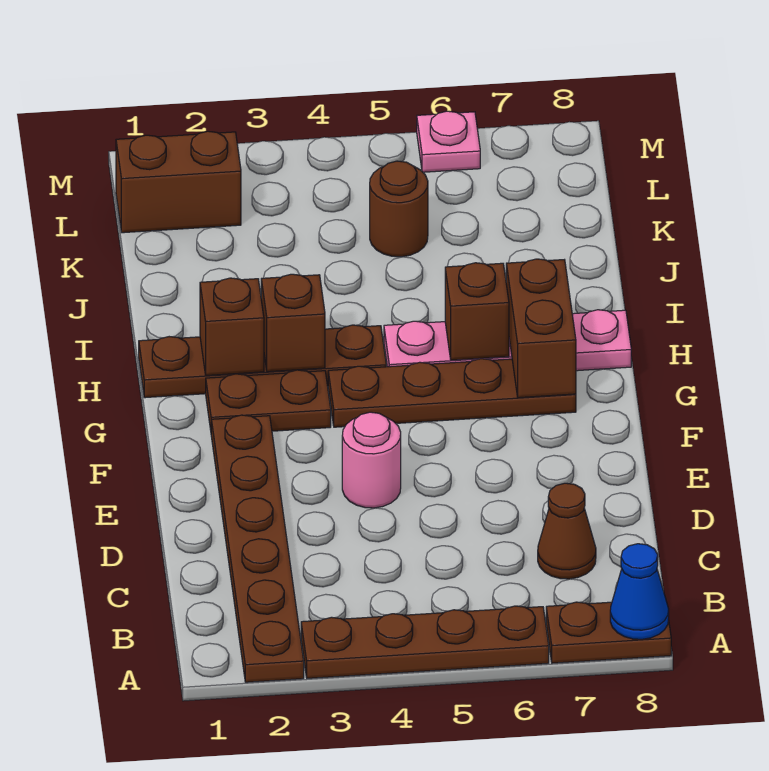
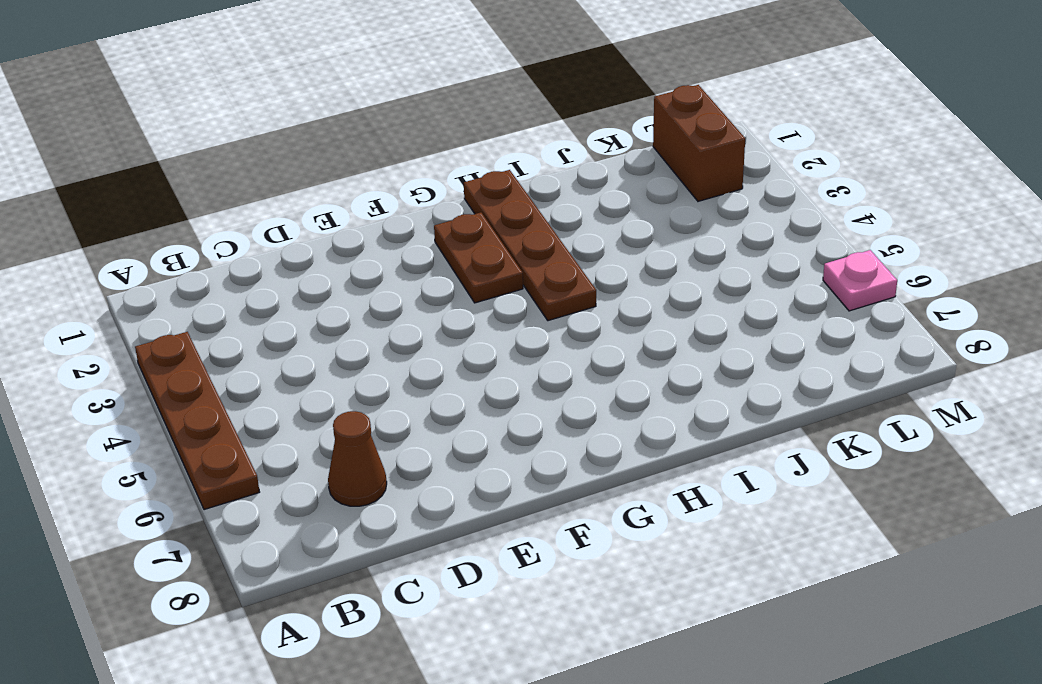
none -> brown plate A2:F2 level 1
none -> brown plate A7:A8 level 1
none -> pink round brick E4 level 1

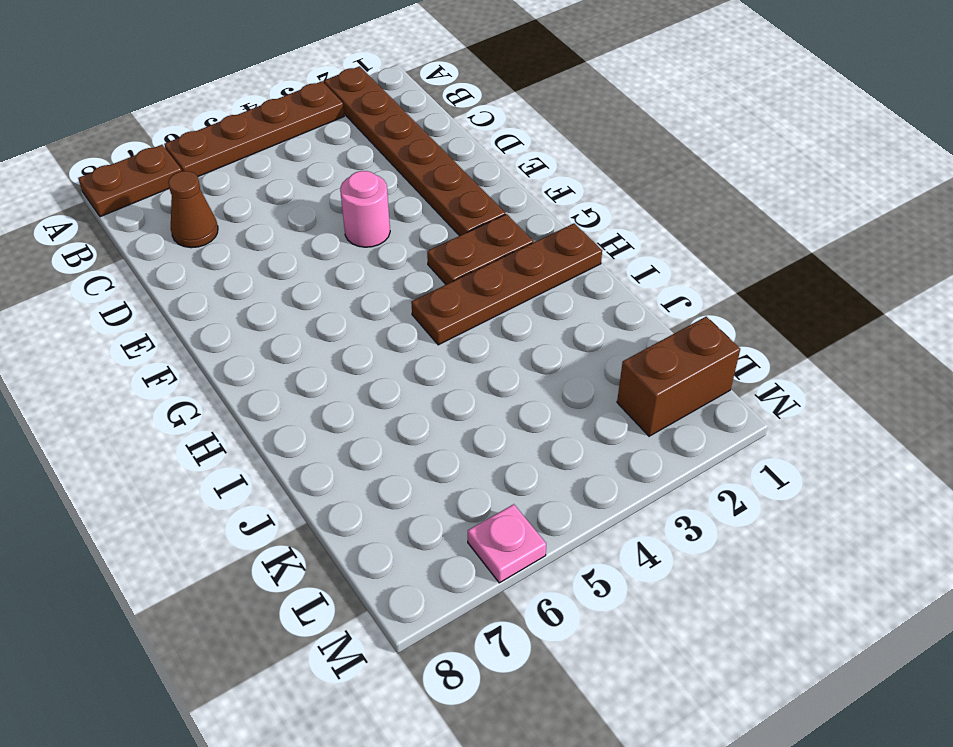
none -> brown plate G4:G7 level 1
none -> pink plate H5:H8 level 1
none -> brown round brick K5 level 1

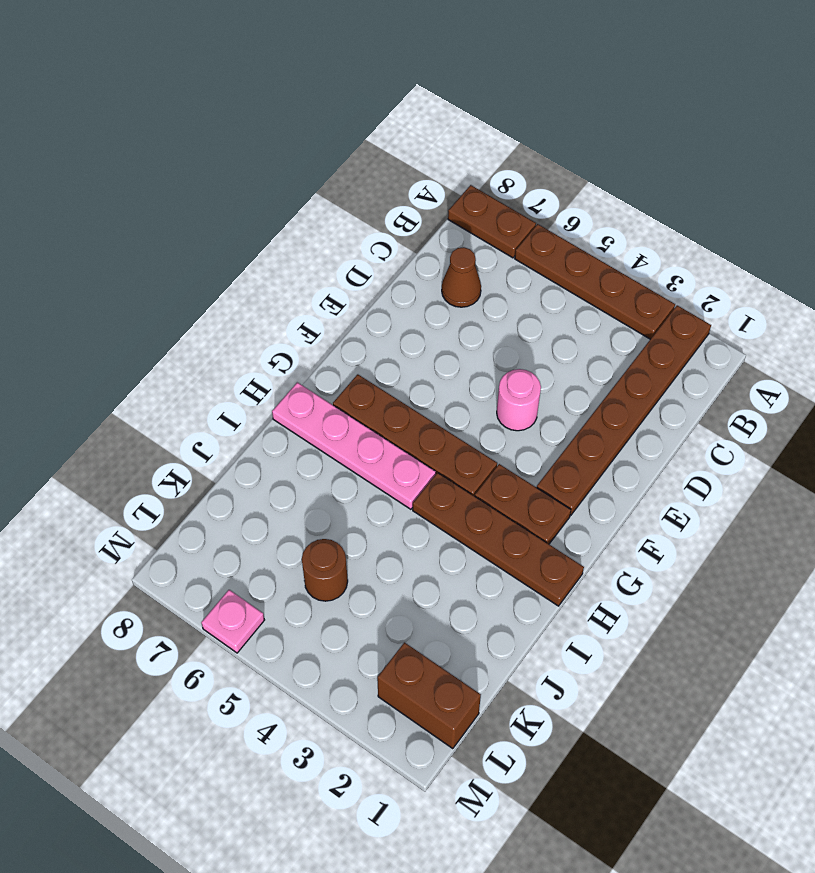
none -> blue cone A8 level 2
none -> brown brick G7:H7 level 2
none -> brown brick H2 level 2

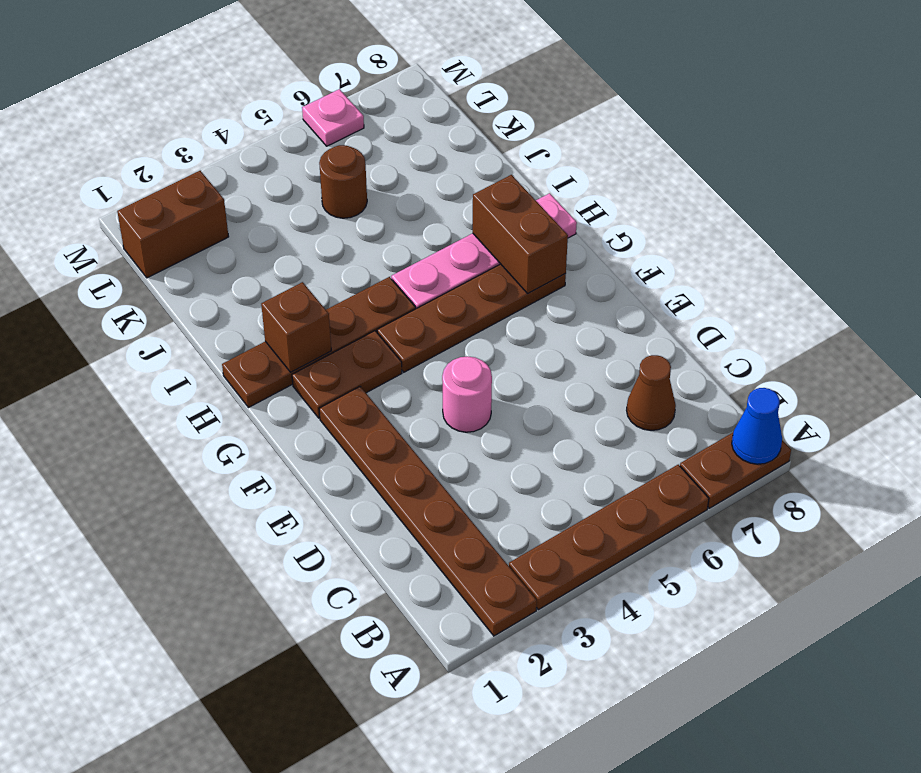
none -> brown brick H3 level 2
none -> brown brick H6 level 2

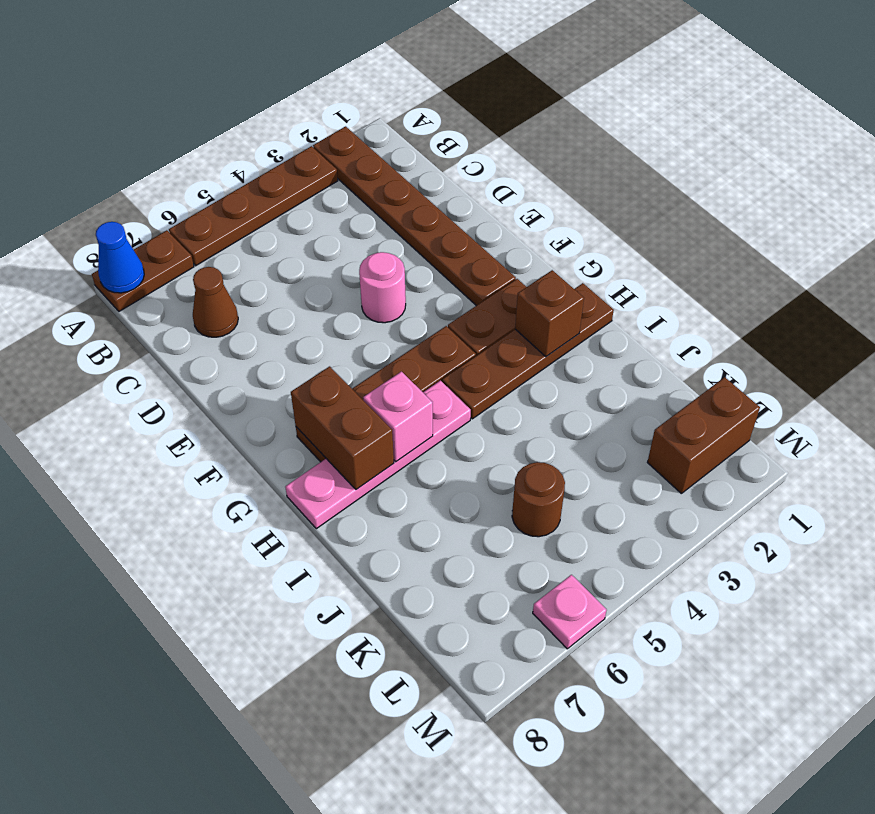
pink brick H6 level 2 -> brown brick H6 level 2
none -> brown brick H3 level 2

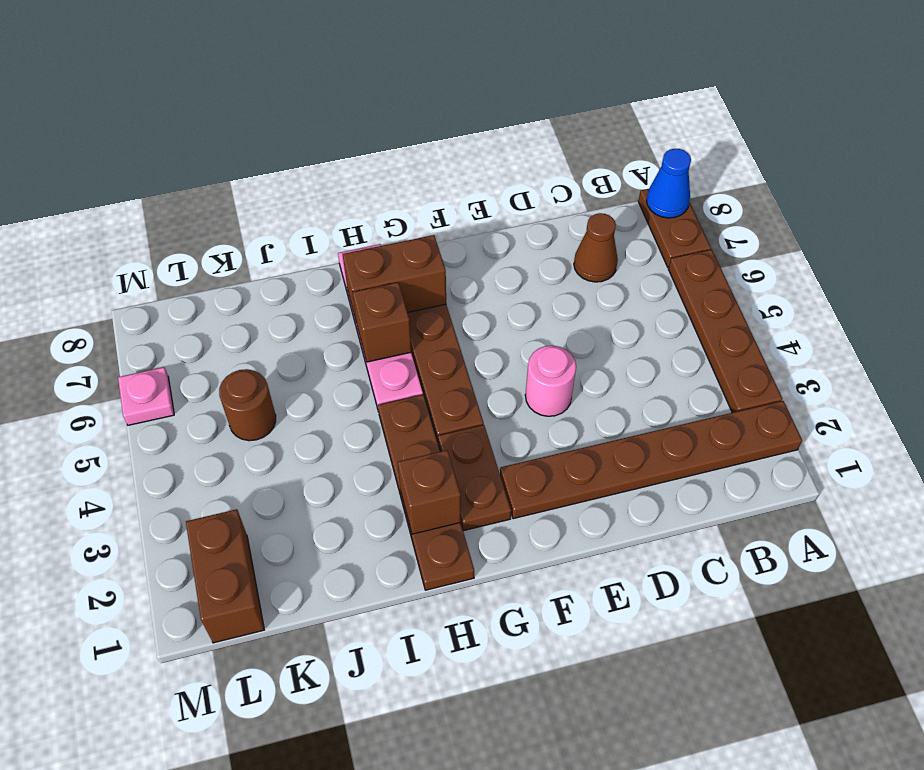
none -> brown brick H3 level 2

